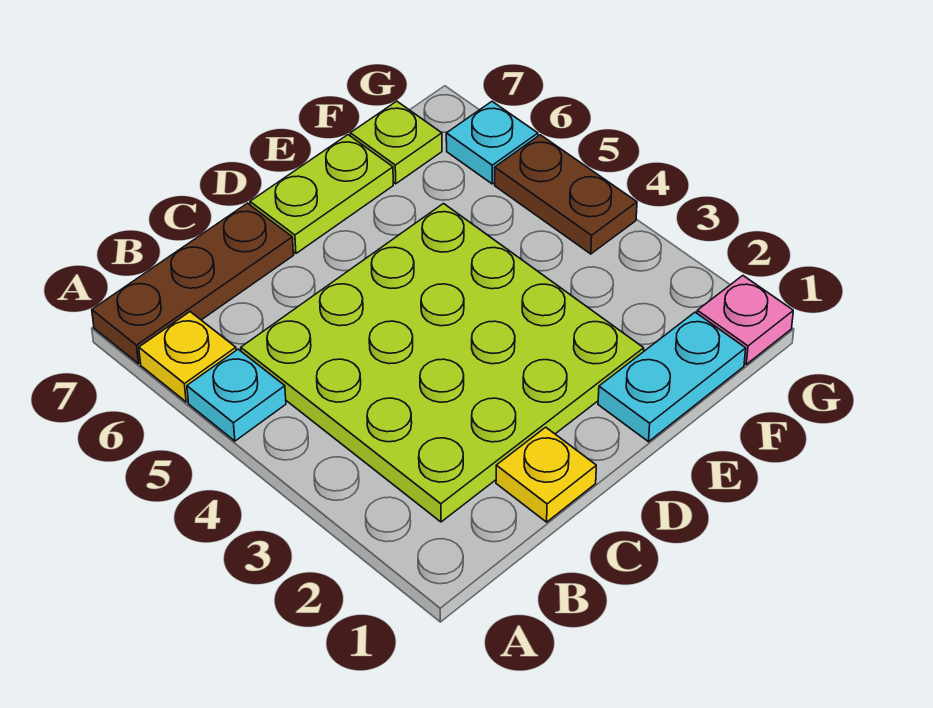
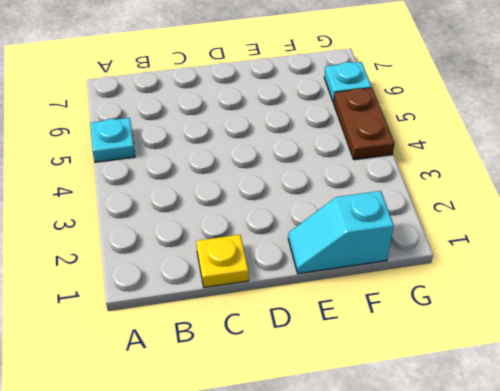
cyan slope E1:F1 level 1 top F -> cyan plate E1:F1 level 1
none -> yellow plate A6 level 1
none -> brown plate A7:C7 level 1

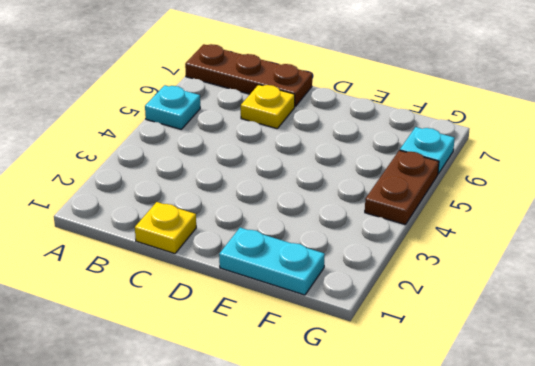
yellow plate C6 level 1 -> yellow plate A6 level 1
none -> lime plate B2:E5 level 1
none -> lime plate D7:E7 level 1

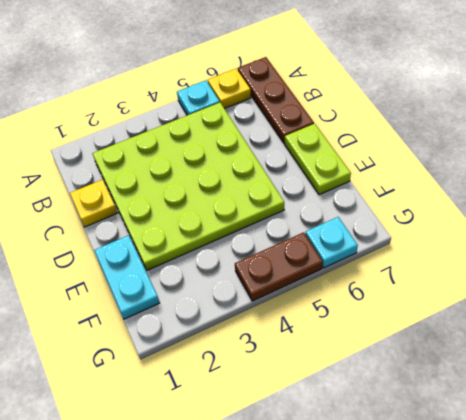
none -> lime plate F7 level 1
none -> pink plate G1 level 1

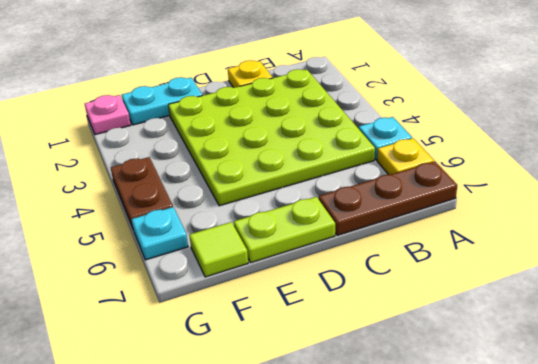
lime tile F7 level 1 -> lime plate F7 level 1

